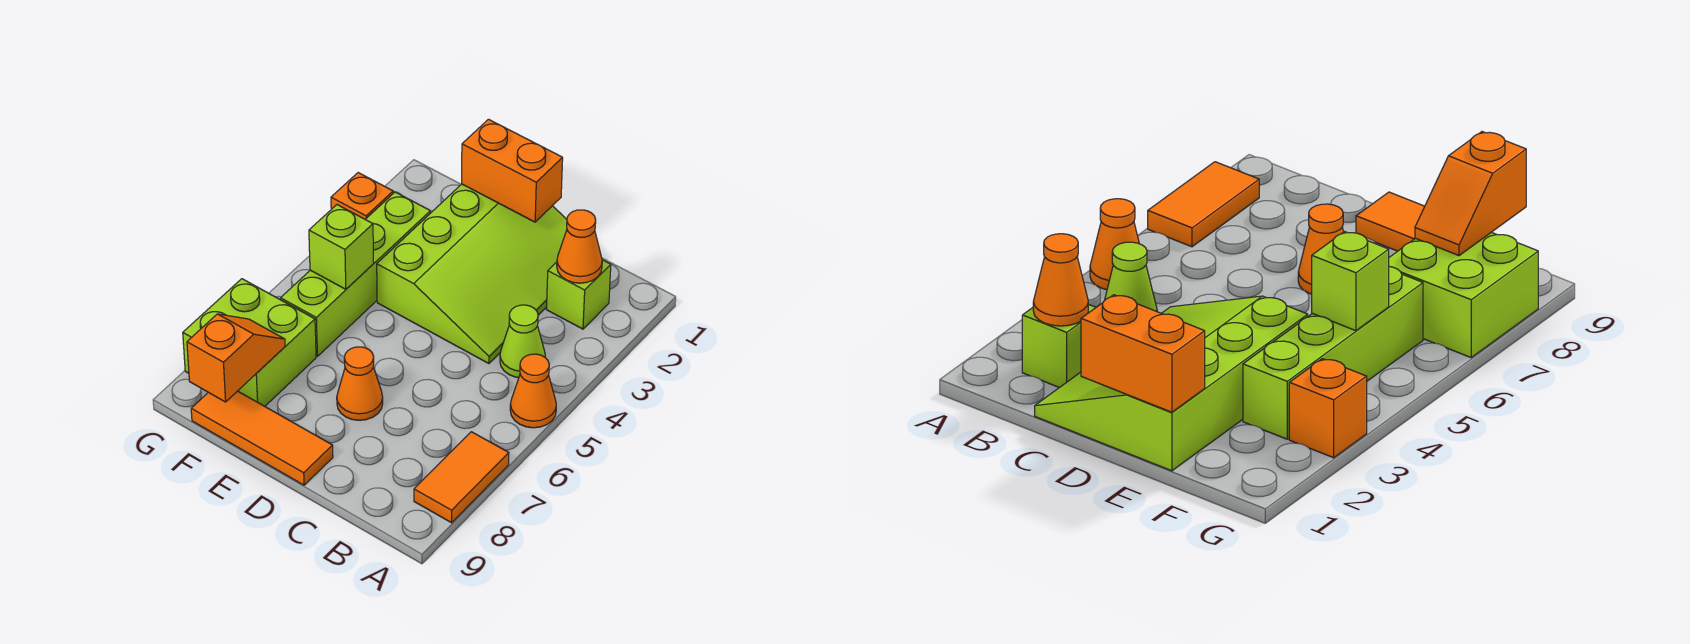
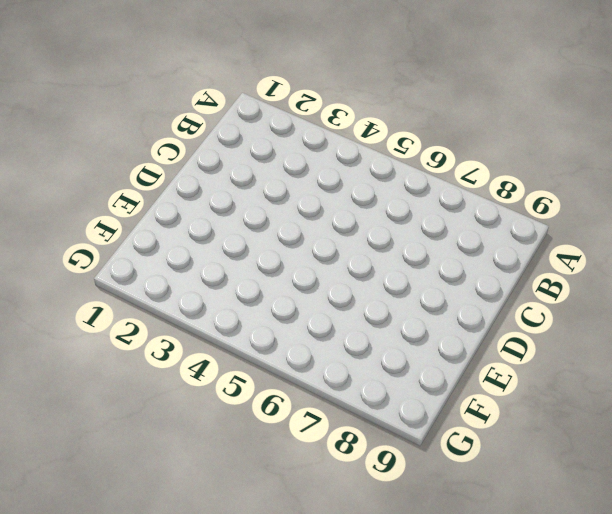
none -> orange cone A5 level 1
none -> orange tile A7:A8 level 1
none -> lime brick B2 level 1

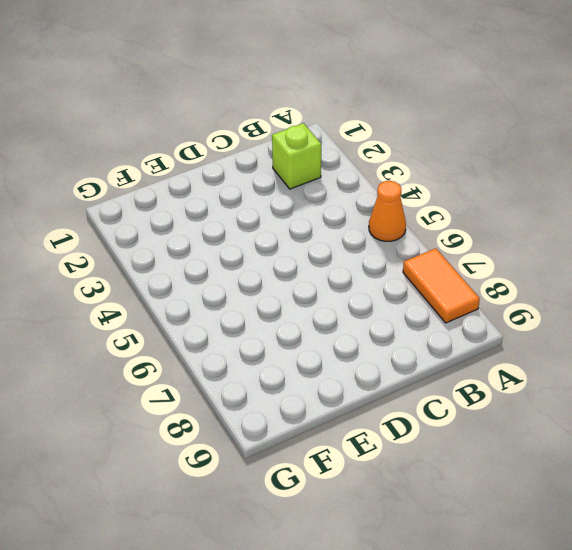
none -> lime cone B4 level 1
none -> lime slope C1:E4 level 1 top E
none -> orange cone D7 level 1

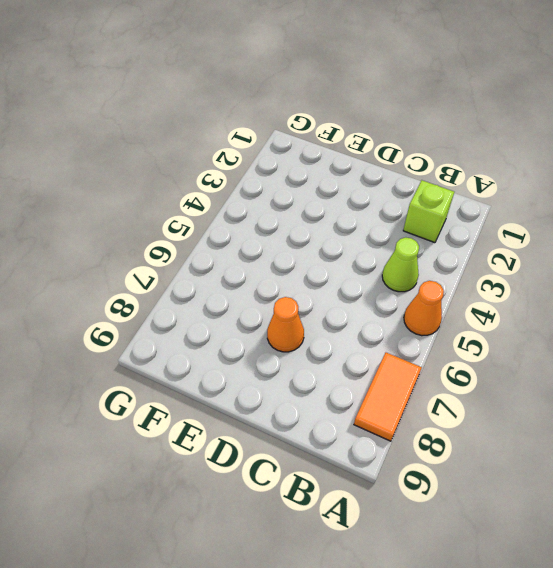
none -> lime slope C1:E4 level 1 top E
none -> orange tile D9:F9 level 1
none -> lime brick F3:F6 level 1

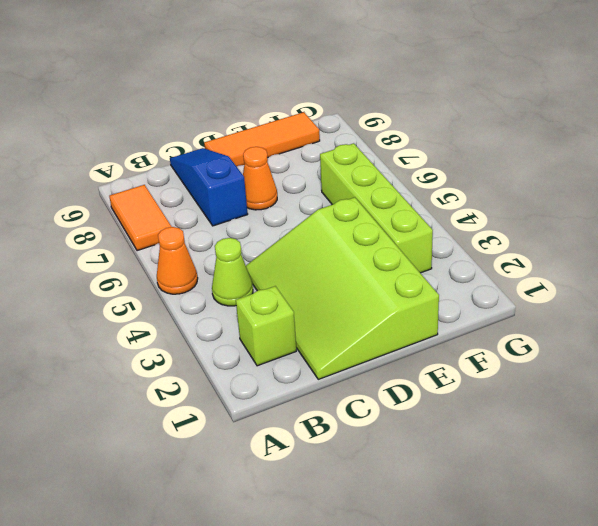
blue slope C7:C9 level 1 top 7 -> none
none -> lime brick F7:G8 level 1
none -> orange brick G3 level 1
none -> orange cone B2 level 2

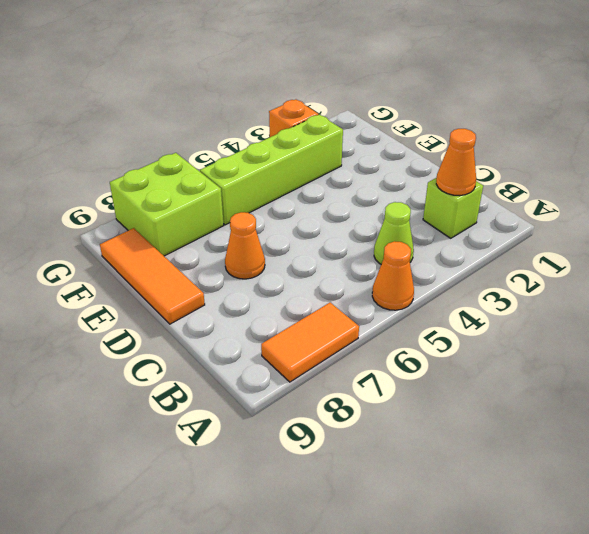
none -> lime slope C1:E4 level 1 top E
none -> orange brick D1:E1 level 2
none -> lime brick F5 level 2

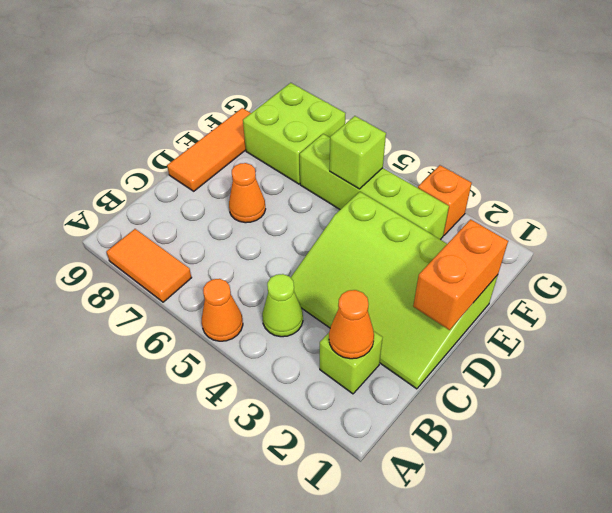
none -> orange slope F8:F9 level 2 top 9

